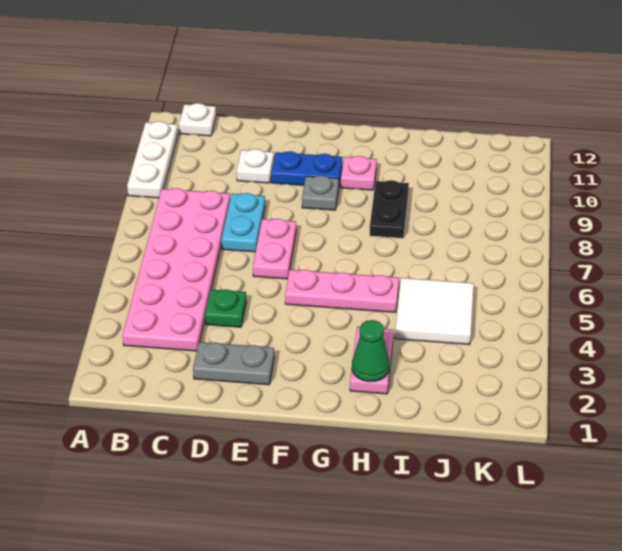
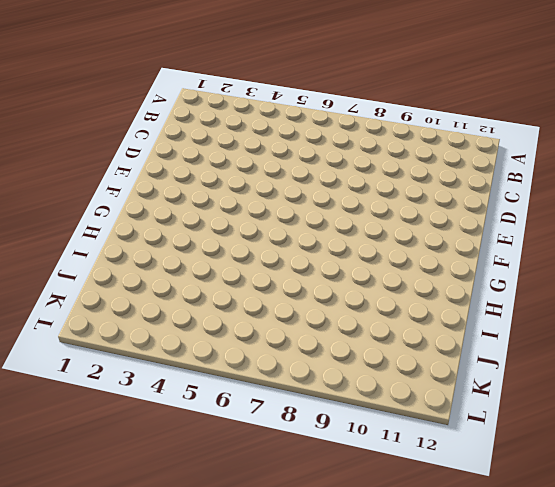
none -> white plate A9:A11 level 1
none -> pink plate B3:C8 level 1
none -> white plate B12 level 1

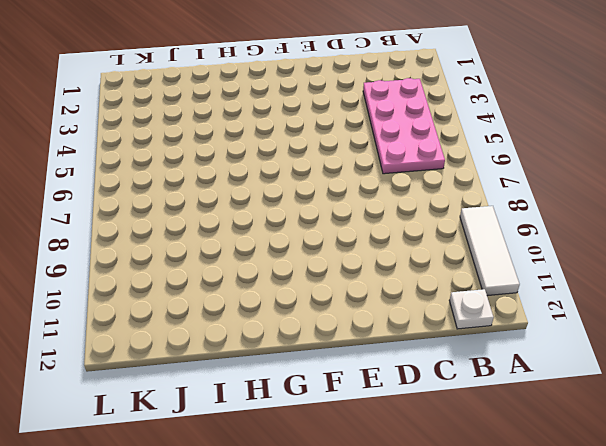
white tile A9:A11 level 1 -> white plate A9:A11 level 1
pink plate B3:C6 level 1 -> pink plate B3:C8 level 1
none -> grey plate D2:E2 level 1
none -> green plate D4 level 1
none -> cyan plate D7:D8 level 1

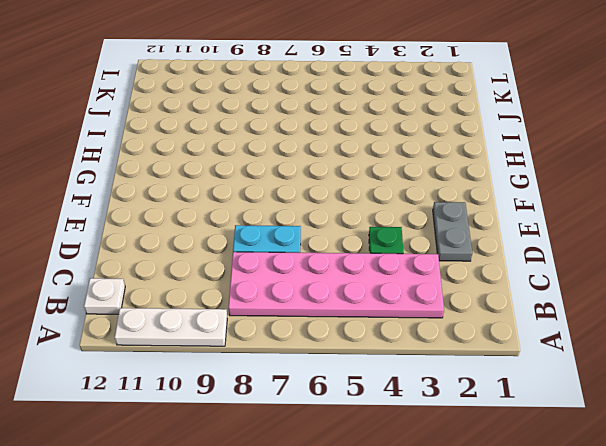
none -> white plate D10 level 1
none -> pink plate E6:E7 level 1
none -> blue plate E10:F10 level 1

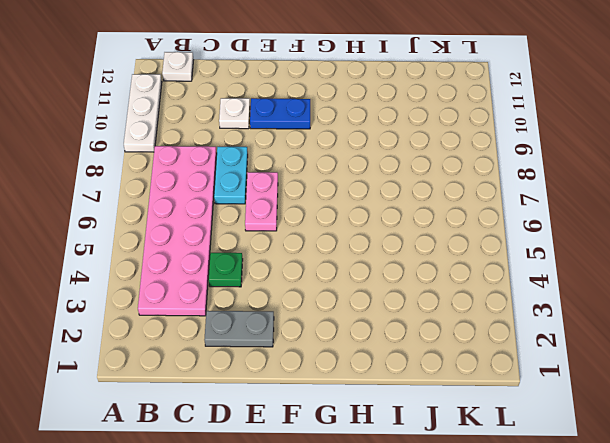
none -> pink plate F5:H5 level 1
none -> grey plate F9 level 1
none -> pink plate G10 level 1

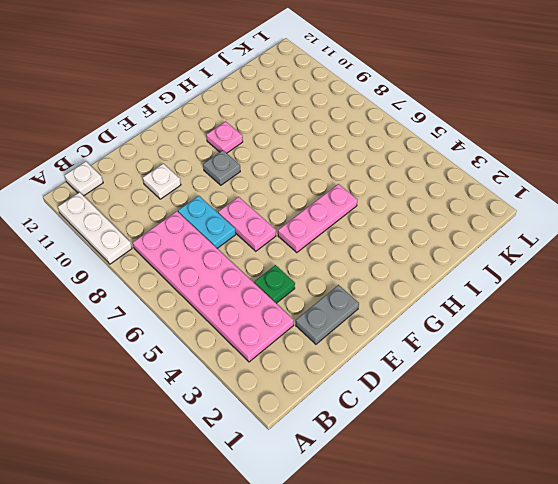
none -> blue plate E10:F10 level 1
none -> pink plate H2:H3 level 1
none -> black plate H8:H9 level 1

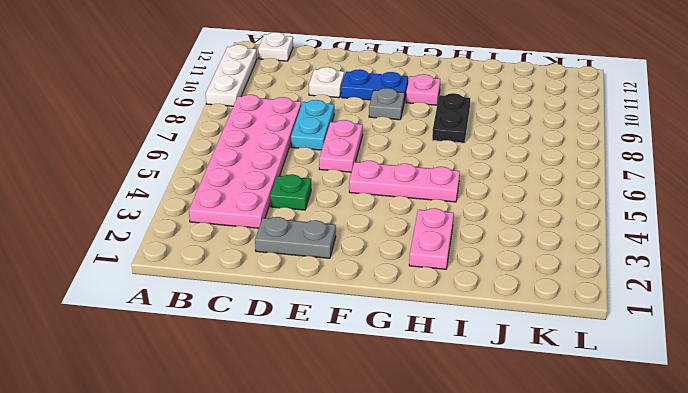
none -> white tile I4:J5 level 1
none -> green cone H2 level 2

